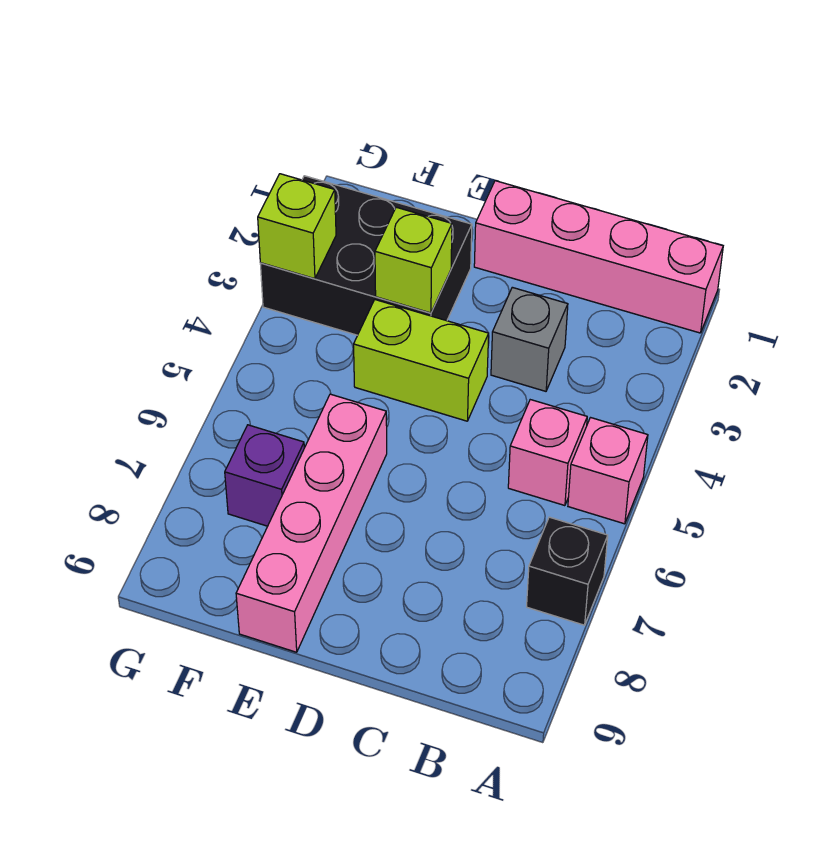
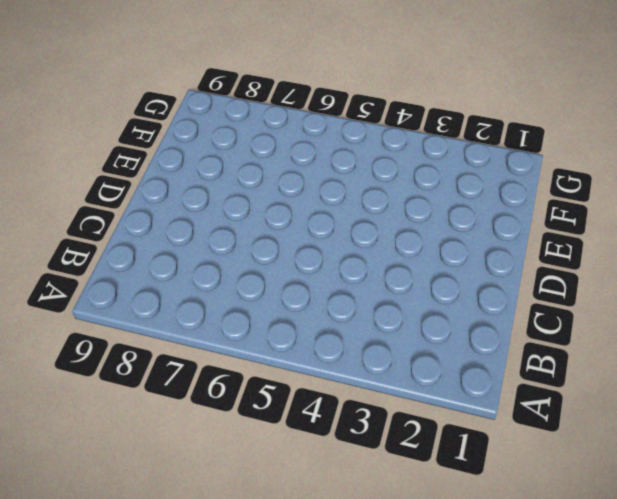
none -> pink brick A1:D1 level 1
none -> pink brick A5 level 1

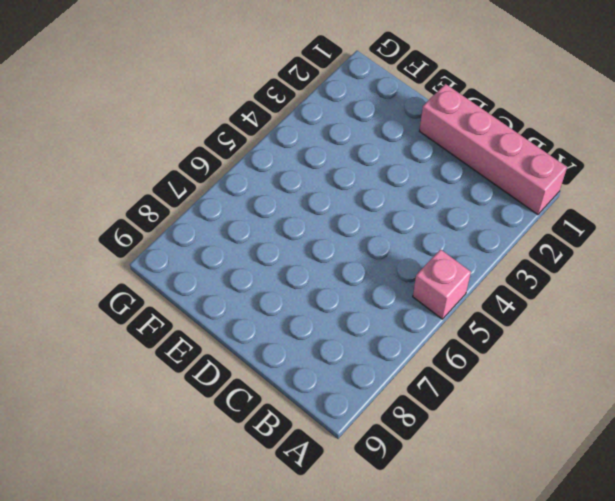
none -> black brick A7 level 1
none -> pink brick B5 level 1

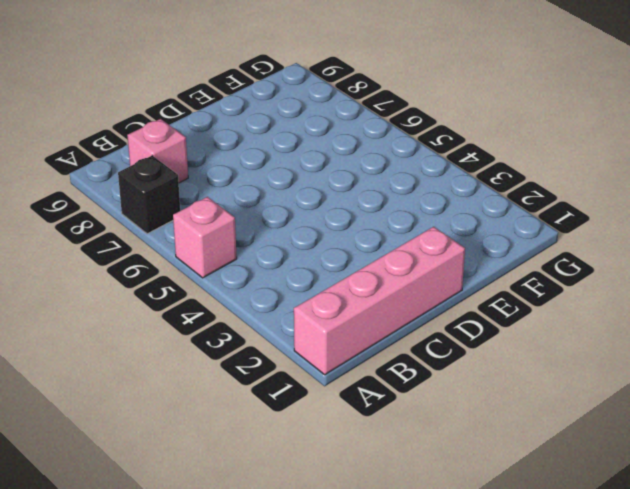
pink brick B8 level 1 -> pink brick B5 level 1
none -> grey brick C3 level 1
none -> lime brick D4:E4 level 1

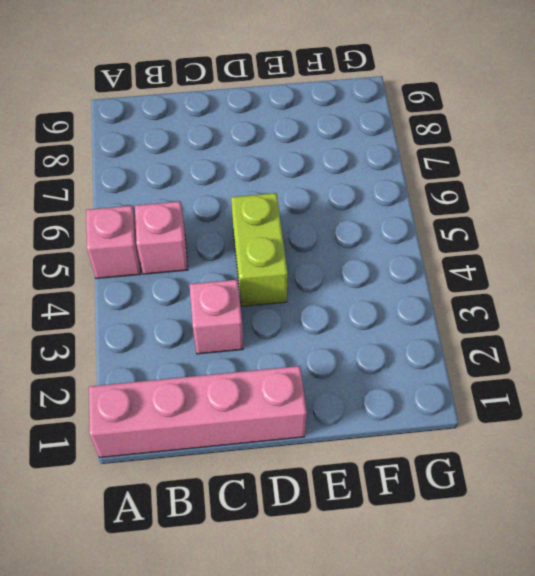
pink brick C3 level 1 -> grey brick C3 level 1
lime brick D4:D5 level 1 -> lime brick D4:E4 level 1
none -> black brick A7 level 1
none -> black brick E2:G3 level 1

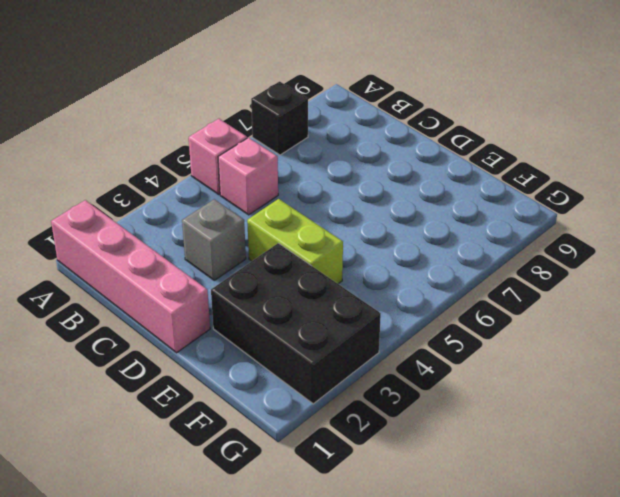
none -> pink brick E6:E9 level 1
none -> purple brick F7 level 1

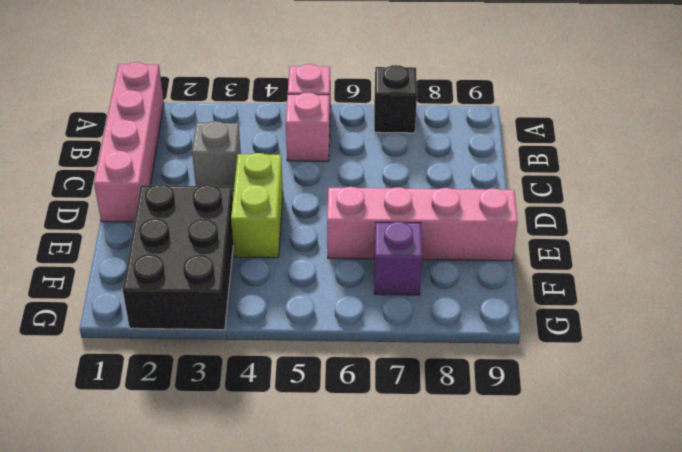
none -> lime brick E3 level 2
none -> lime brick G3 level 2

